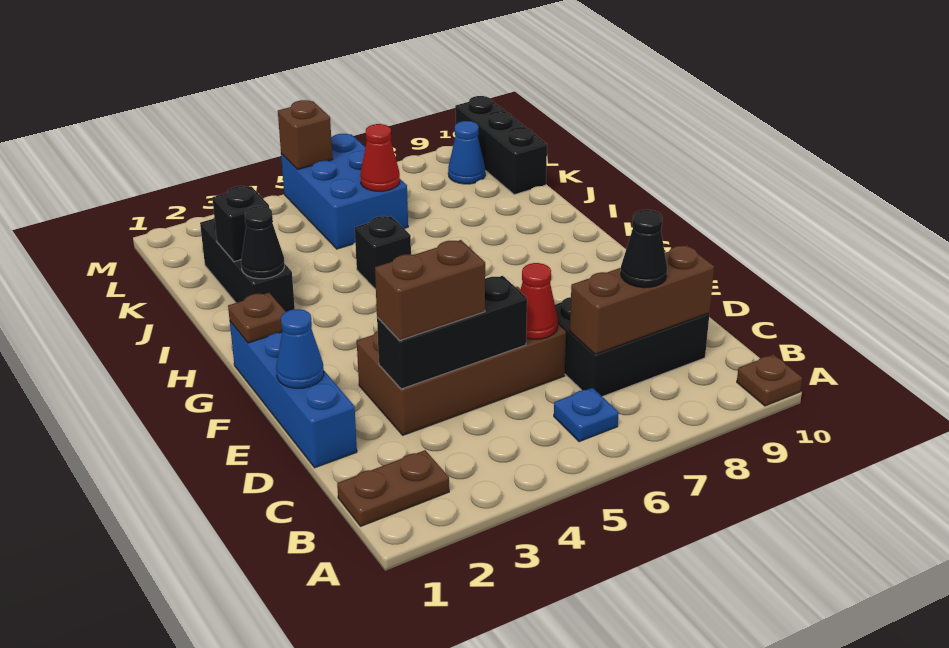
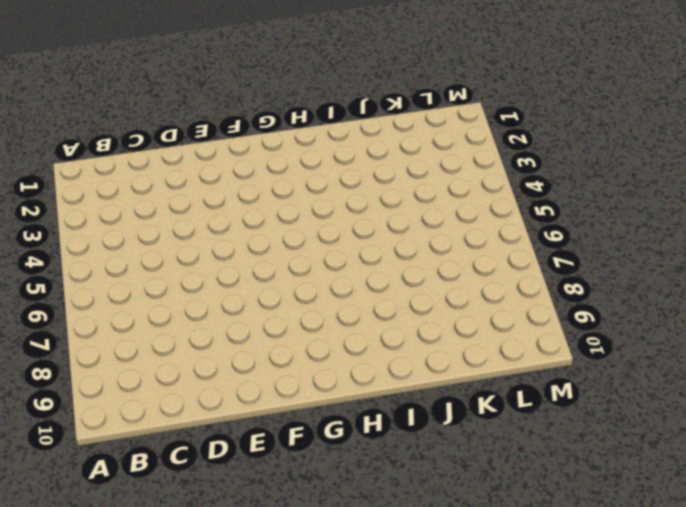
none -> brown plate A10 level 1
none -> brown plate B1:B2 level 1
none -> blue plate B6 level 1

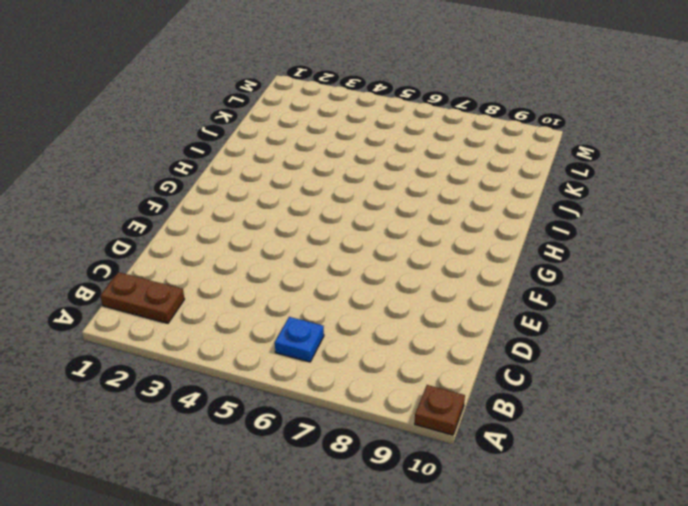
none -> black brick C7:D9 level 1
none -> blue brick D1:G1 level 1
none -> brown brick D3:E6 level 1

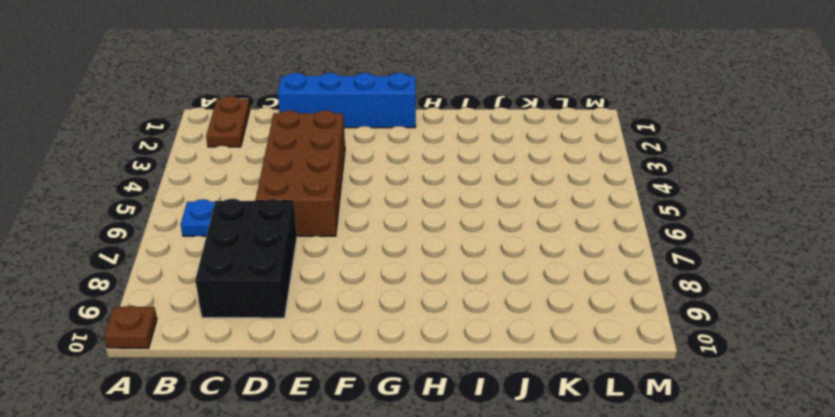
none -> black brick I2:K2 level 1
none -> black brick I5 level 1
none -> blue brick K5:M6 level 1

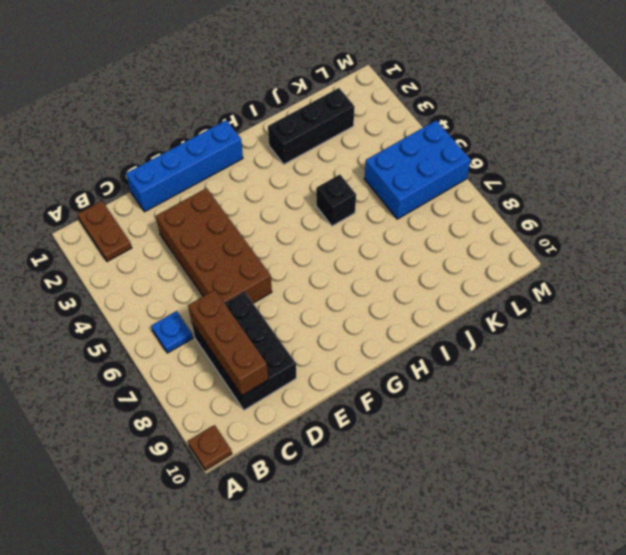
none -> black brick K10:M10 level 1
none -> blue cone L9 level 1
none -> black brick D3:D5 level 2

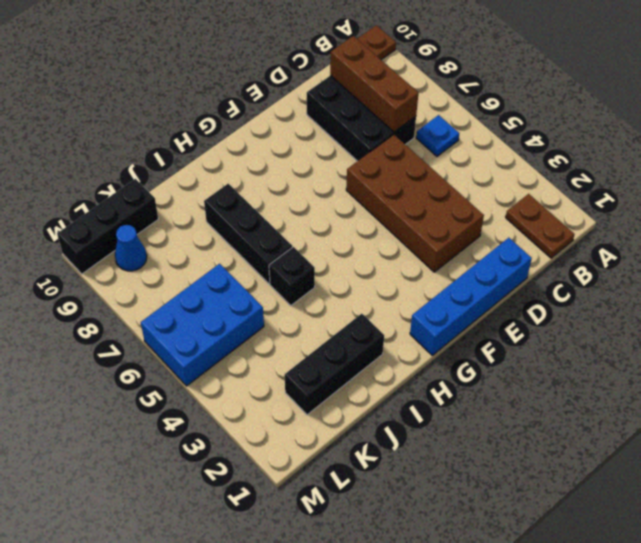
black brick I6:I8 level 1 -> black brick D3:D5 level 2
none -> red cone D6 level 2
none -> blue cone E1 level 2
none -> brown plate G1 level 2

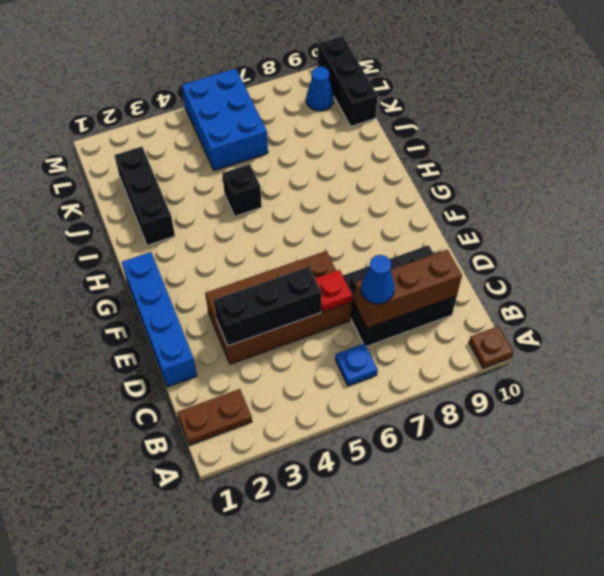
blue cone C7 level 3 -> blue cone E1 level 2
red plate D6 level 2 -> red cone D6 level 2
none -> brown plate G1 level 2
none -> black cone I2 level 2
none -> black brick J2 level 2

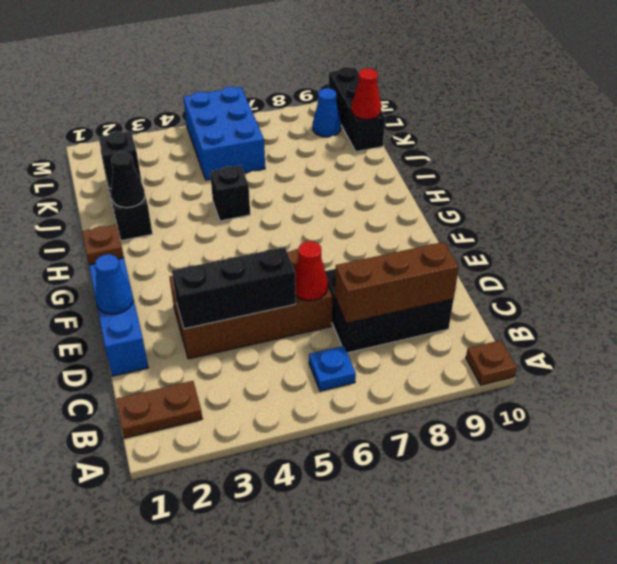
red cone K10 level 2 -> red cone K6 level 2
none -> brown brick M5 level 2
none -> black cone C8 level 3
none -> brown brick D3:D4 level 3

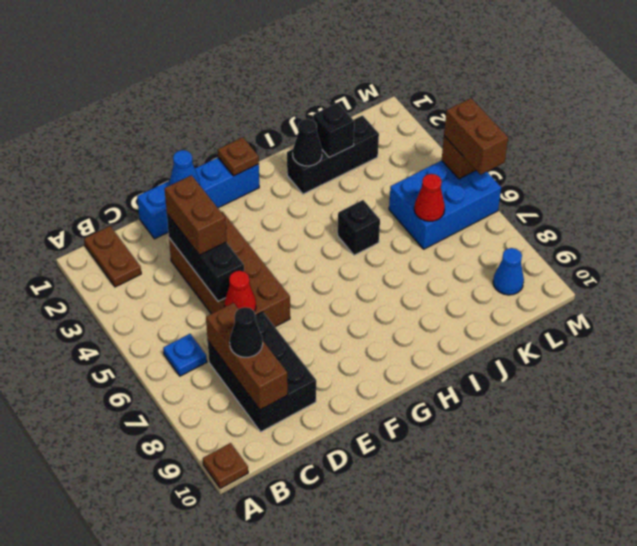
brown brick M5:M6 level 3 -> none
none -> black brick K10:M10 level 1

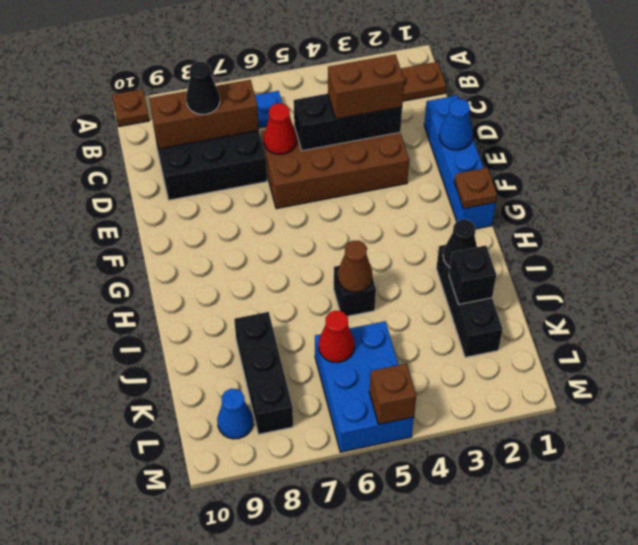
brown cone I5 level 2 -> none
black brick J8:L8 level 1 -> black brick K10:M10 level 1

